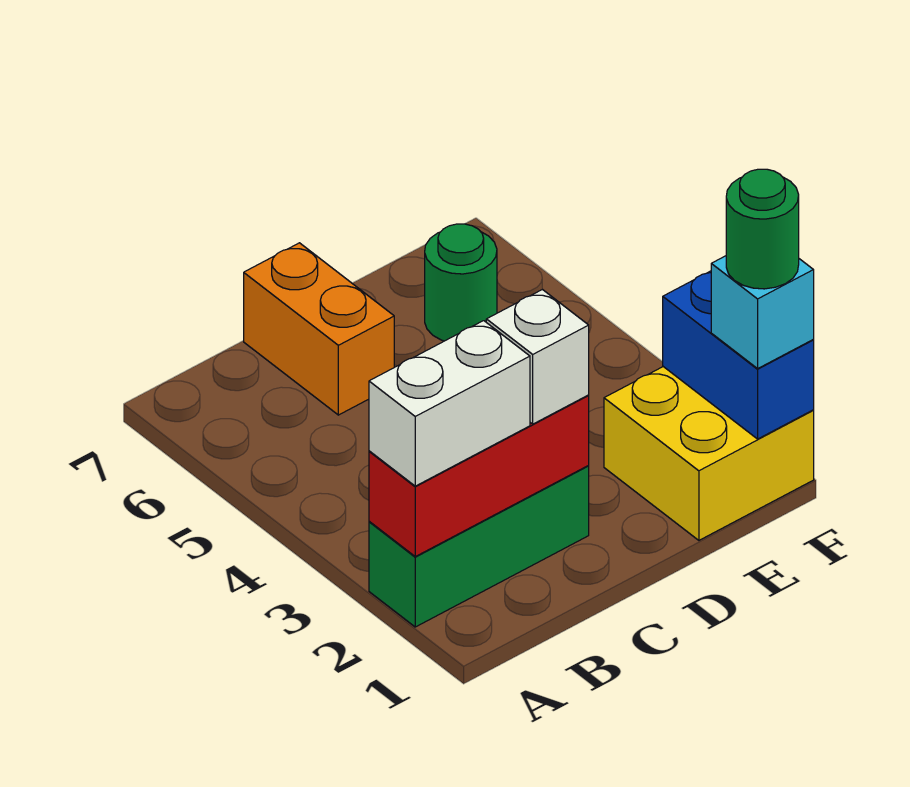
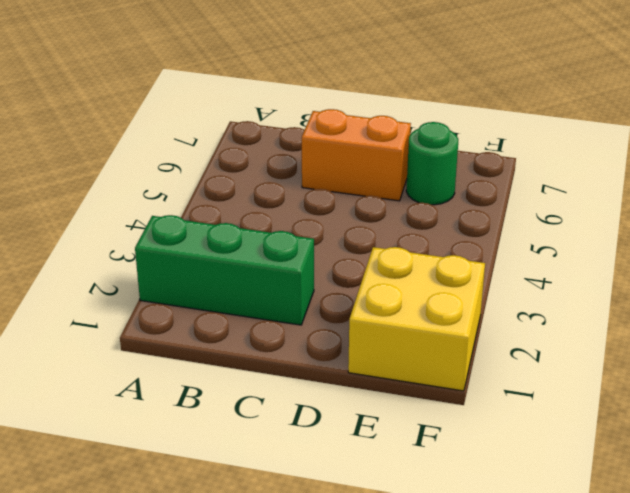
orange brick C6:D6 level 1 -> orange brick C6:C7 level 1
none -> red brick A2:C2 level 2
none -> blue brick F1:F2 level 2

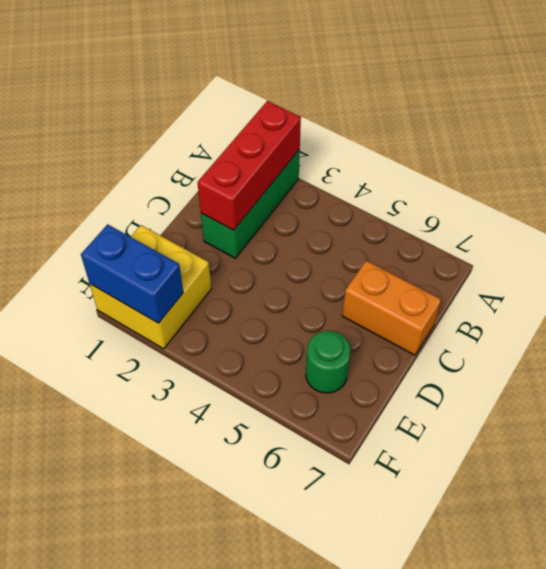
none -> white brick A2:B2 level 3
none -> white brick C2 level 3

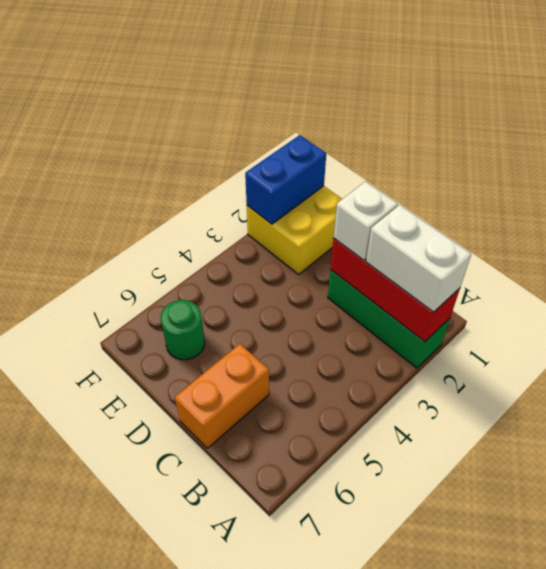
none -> cyan brick F1 level 3
none -> green round brick F1 level 4

